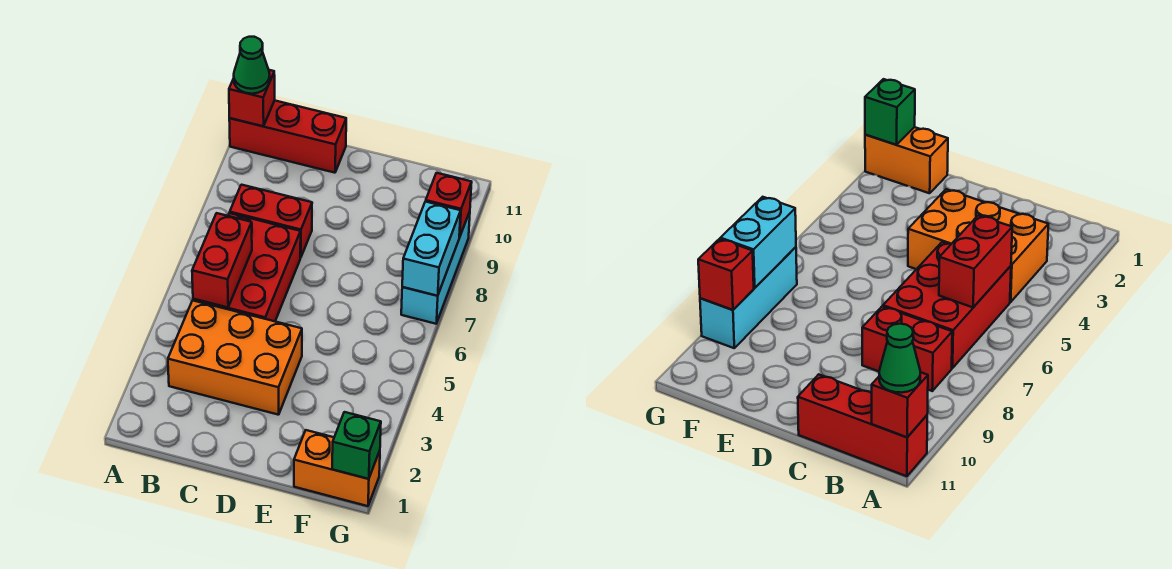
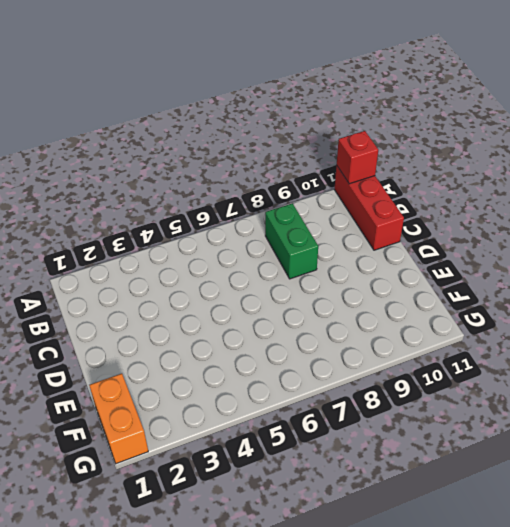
green brick B8:C8 level 1 -> red brick B8:C8 level 1
none -> orange brick B3:D4 level 1
none -> red brick B5:C7 level 1
none -> cyan brick G7:G9 level 1

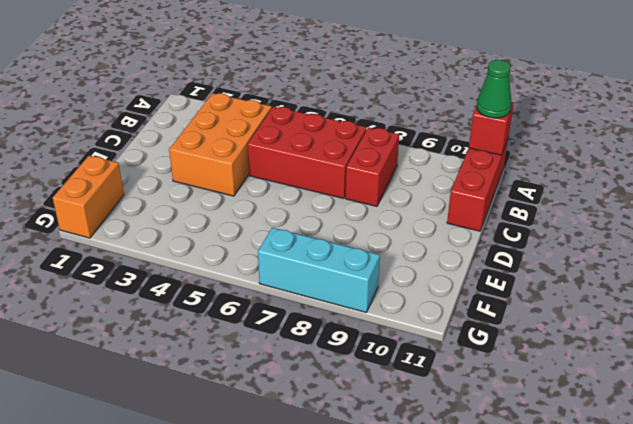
none -> red brick B5:B6 level 2
none -> green brick G1 level 2
none -> cyan brick G7:G8 level 2

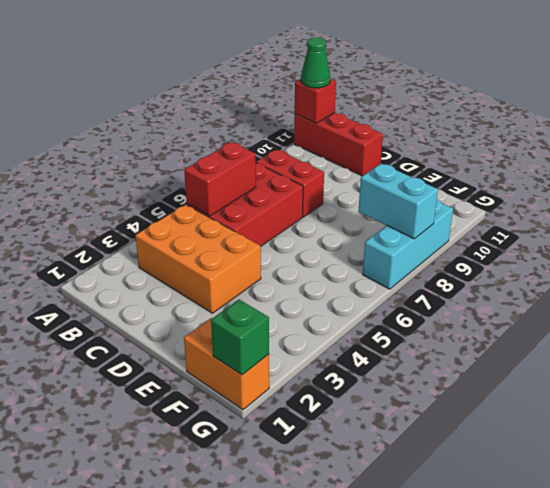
cyan brick F8:G8 level 2 -> cyan brick G7:G8 level 2
none -> red brick G9 level 2

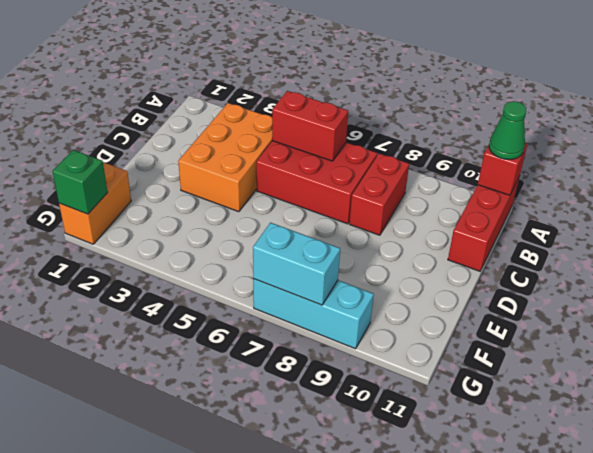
none -> red brick G9 level 2

